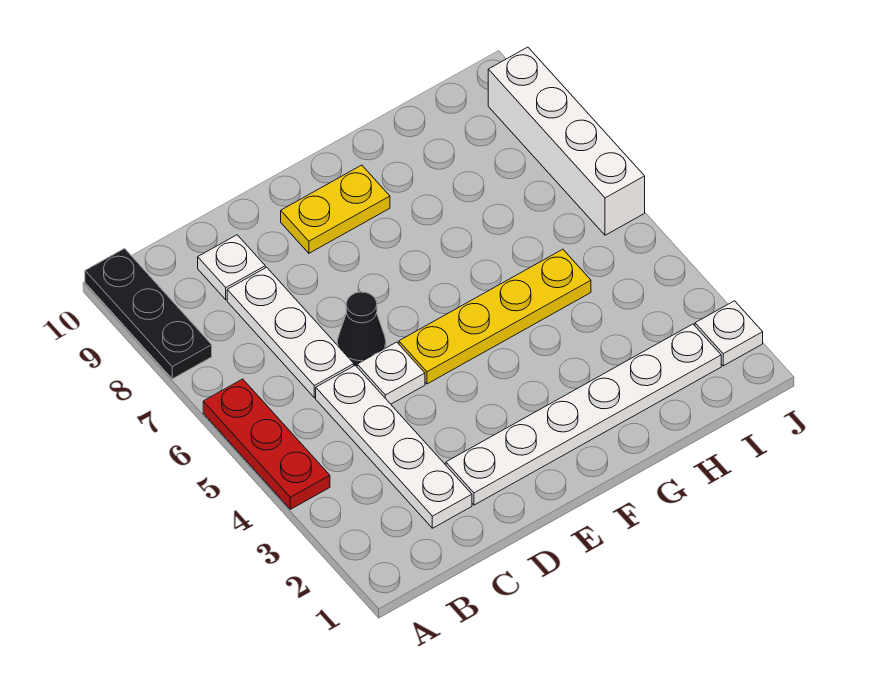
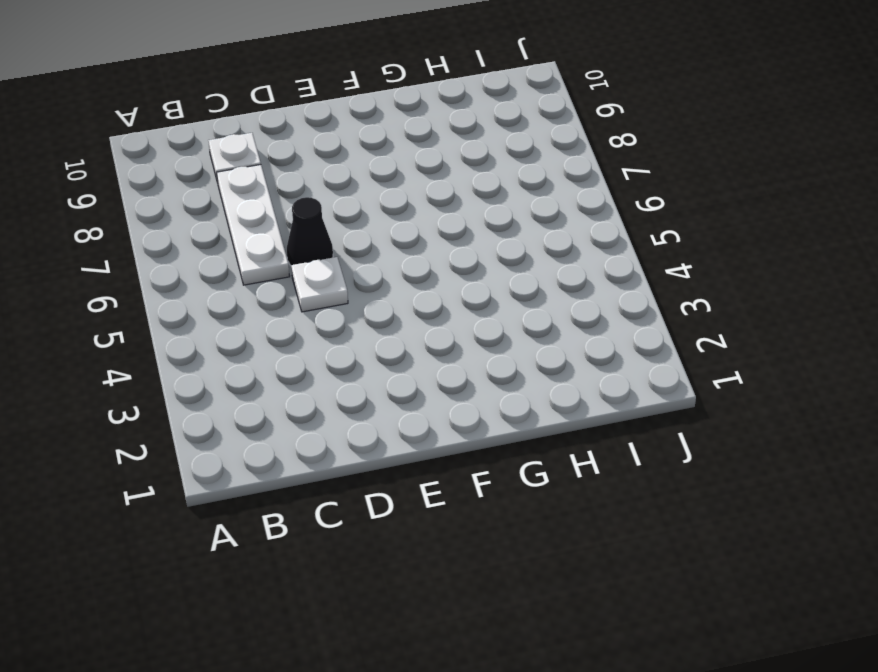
none -> red plate A4:A6 level 1
none -> black plate A8:A10 level 1
none -> white plate C2:C5 level 1

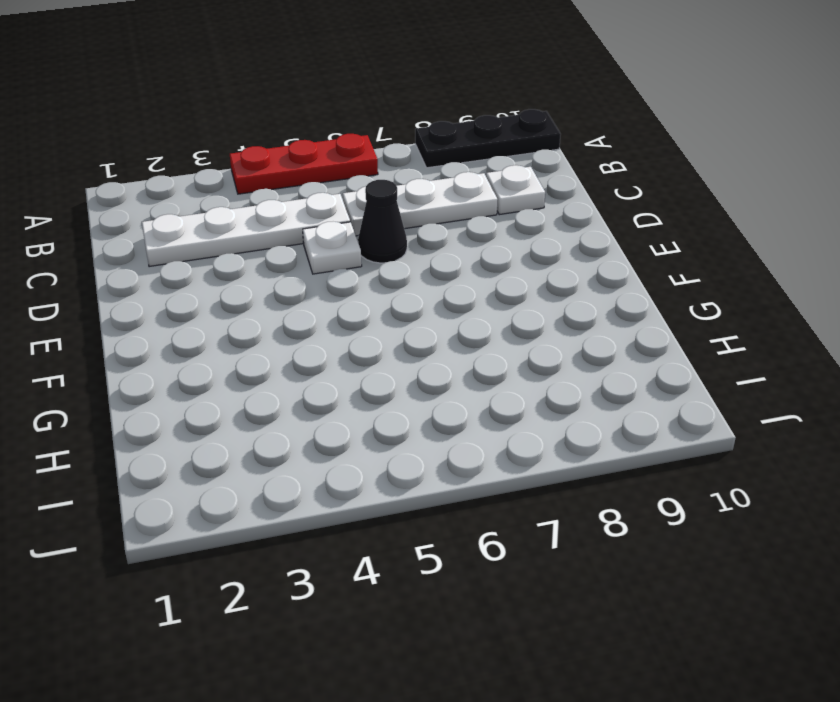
none -> white plate D2:I2 level 1
none -> yellow plate E5:H5 level 1
none -> yellow plate E9:F9 level 1

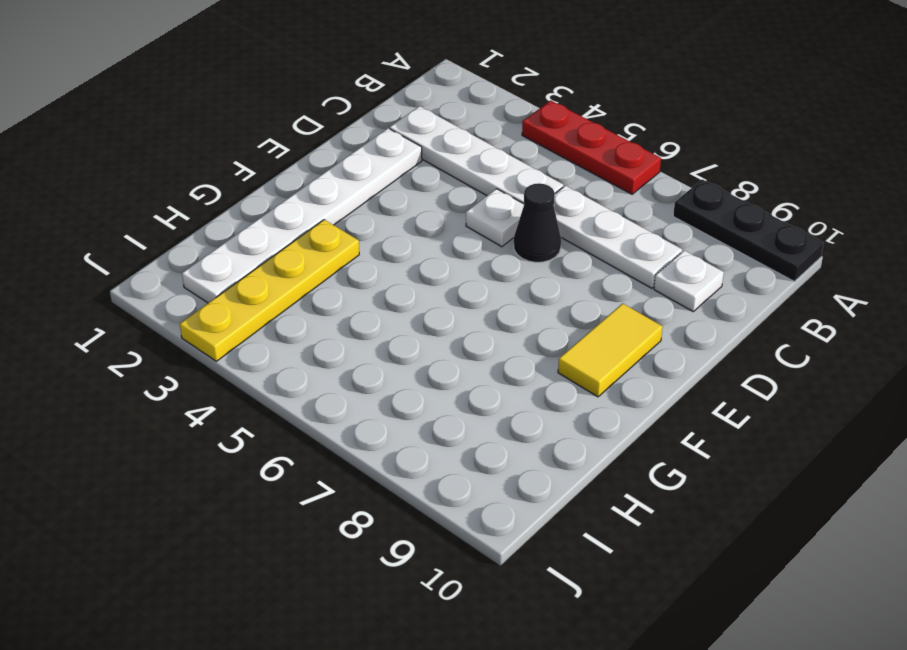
yellow tile E9:F9 level 1 -> yellow plate E9:F9 level 1
yellow plate G3:J3 level 1 -> yellow plate E5:H5 level 1
none -> white plate J2 level 1
none -> white brick J6:J9 level 1

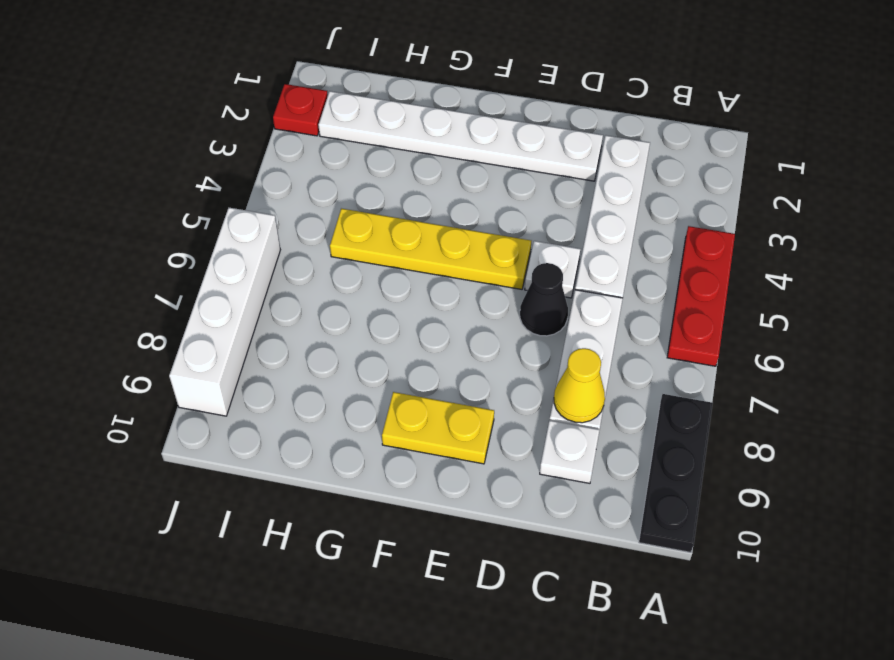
yellow cone C8 level 2 -> none
red plate J2 level 1 -> white plate J2 level 1

